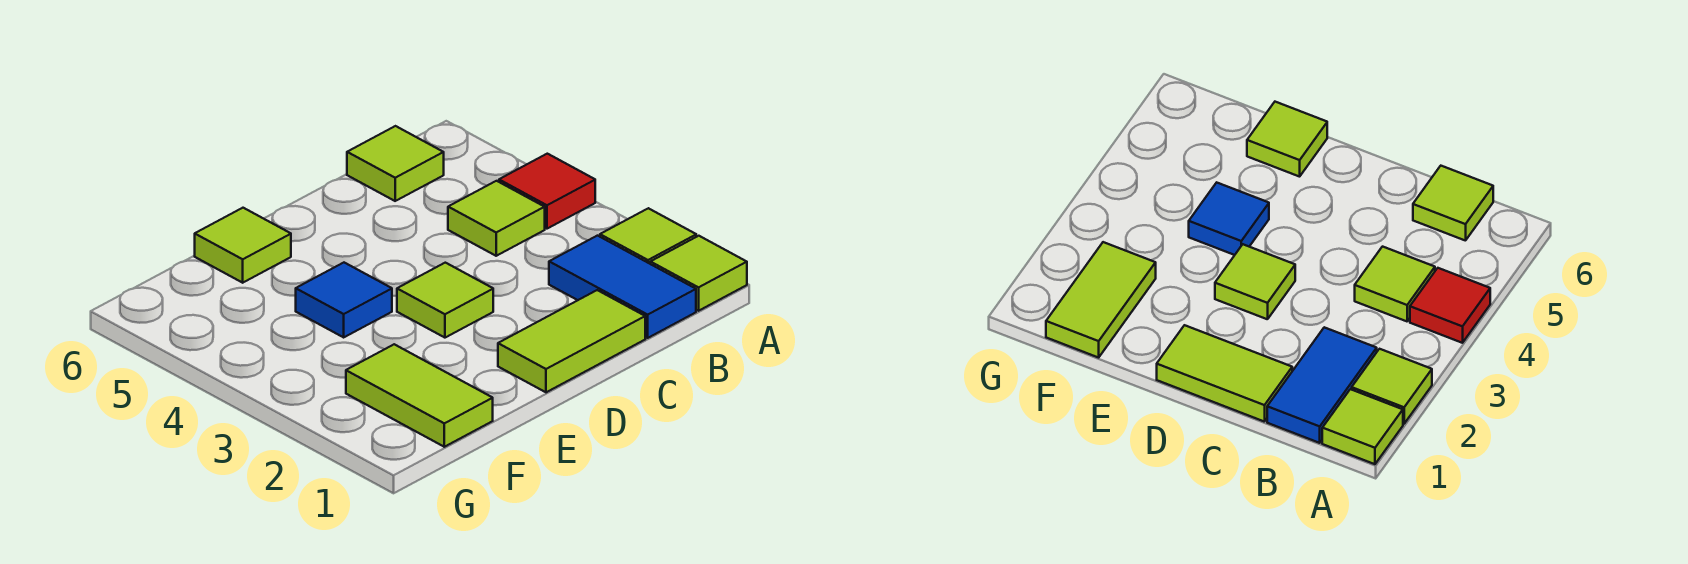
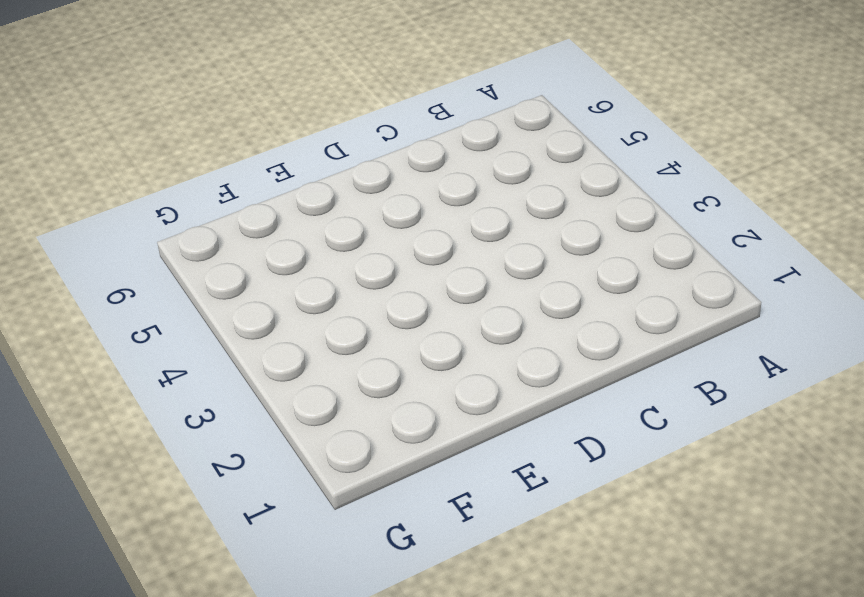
none -> lime tile A1 level 1
none -> lime tile A2 level 1

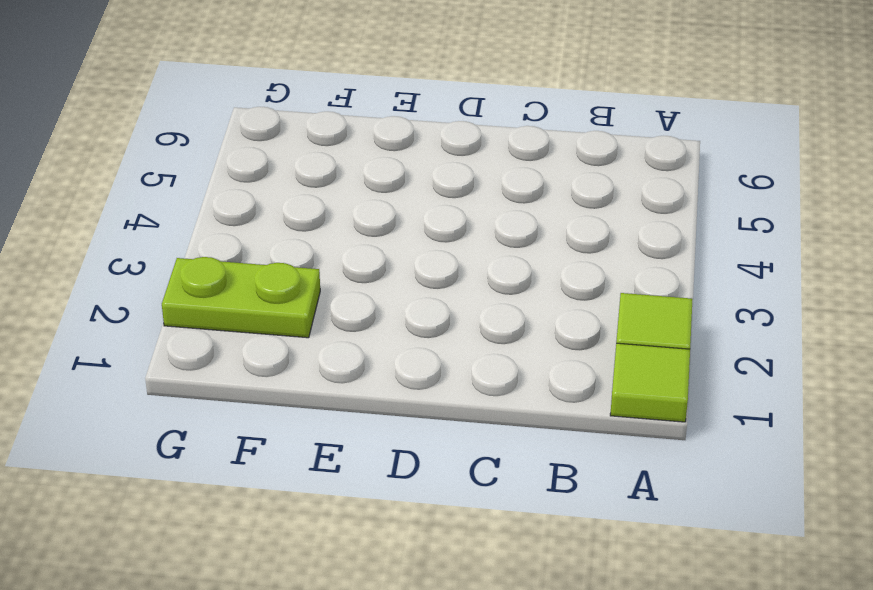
lime plate F2:G2 level 1 -> lime tile F1:F2 level 1
none -> red tile A4 level 1
none -> blue tile B1:B2 level 1

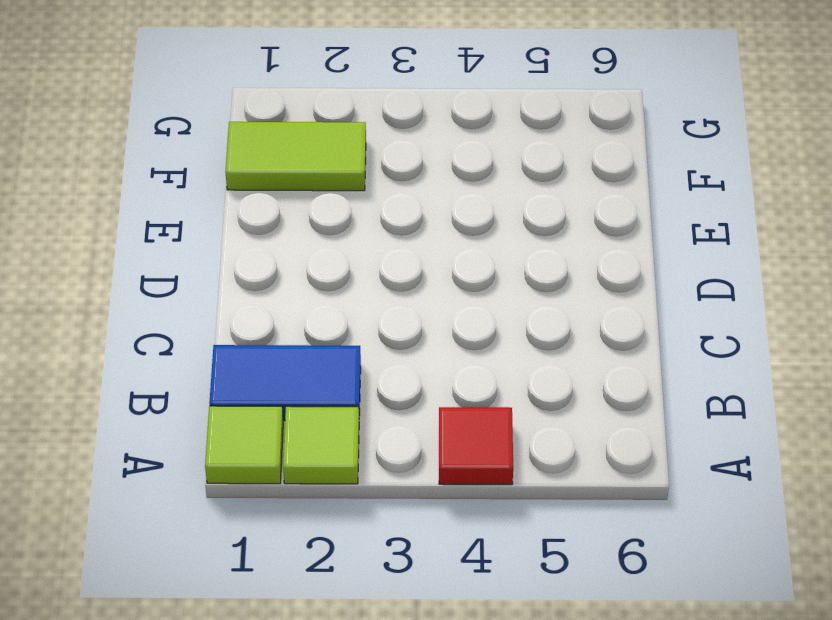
none -> lime tile B4 level 1
none -> lime tile B6 level 1

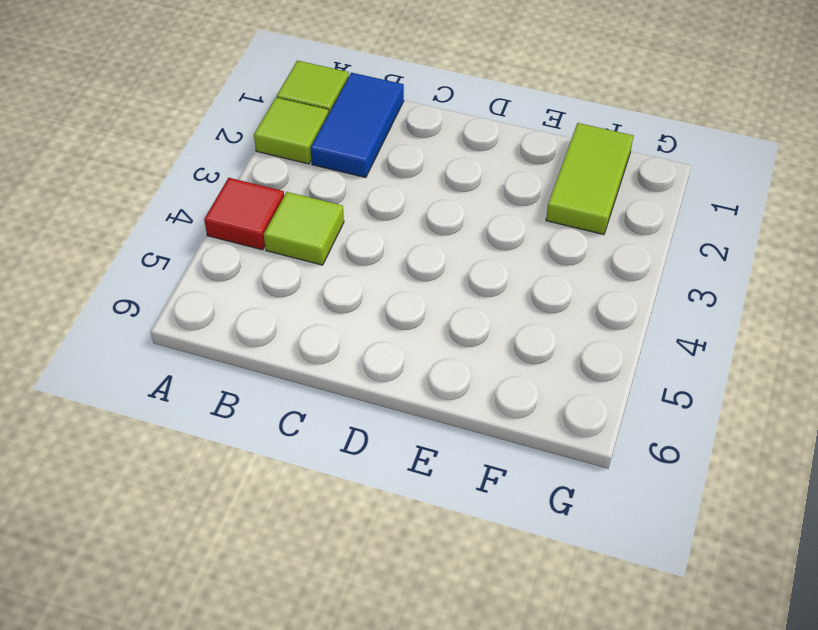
none -> lime tile B6 level 1
none -> lime tile C1:D1 level 1

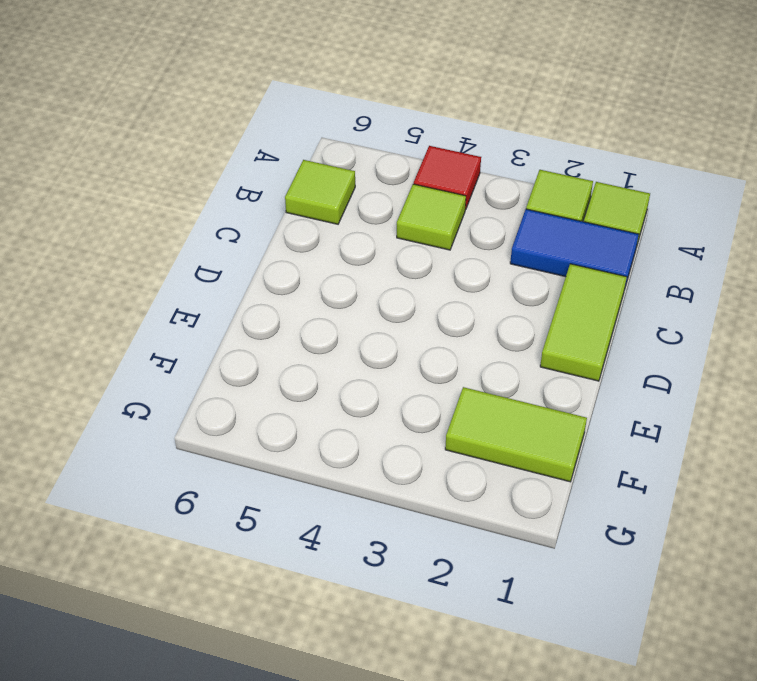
none -> lime tile D3 level 1
none -> blue tile E4 level 1

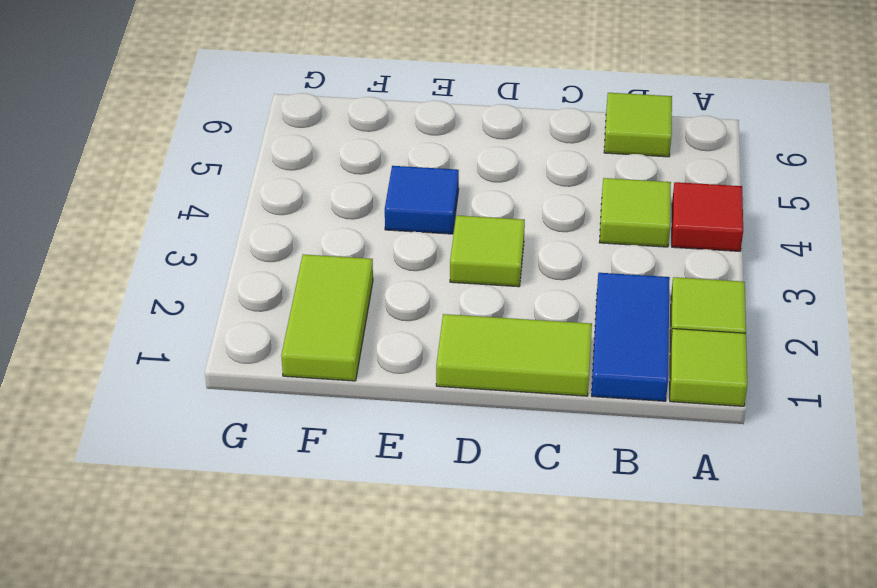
none -> lime tile E6 level 1

